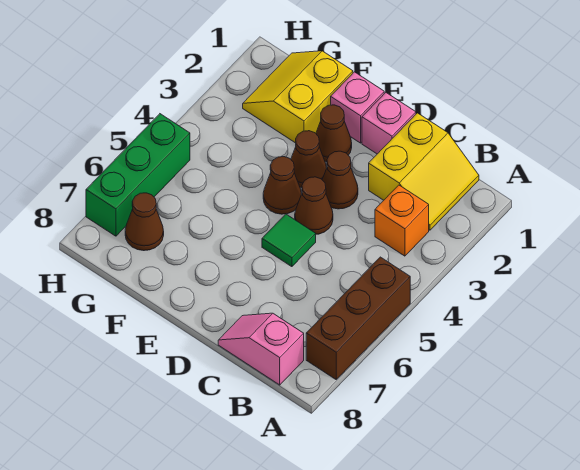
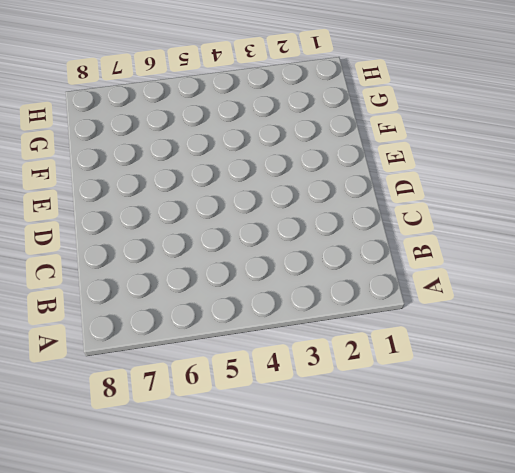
none -> brown brick A5:A7 level 1
none -> yellow slope B1:C2 level 1 top C
none -> orange brick B3 level 1

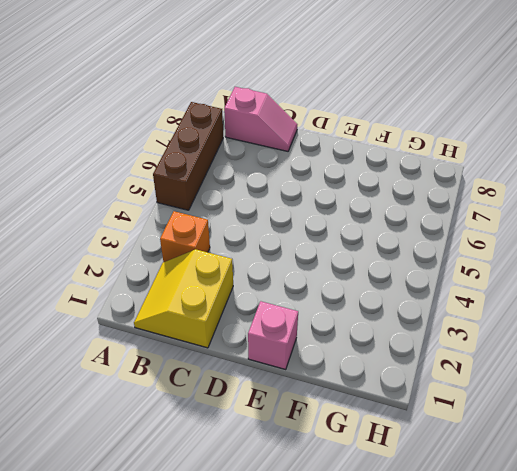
none -> pink brick D1 level 1
none -> brown cone D3 level 1
none -> brown cone D4 level 1

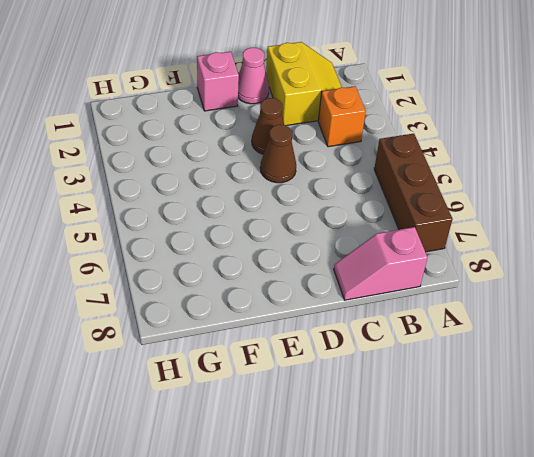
pink cone D1 level 1 -> pink brick D1 level 1
none -> green tile D5 level 1
none -> brown cone E2 level 1
none -> brown cone E3 level 1

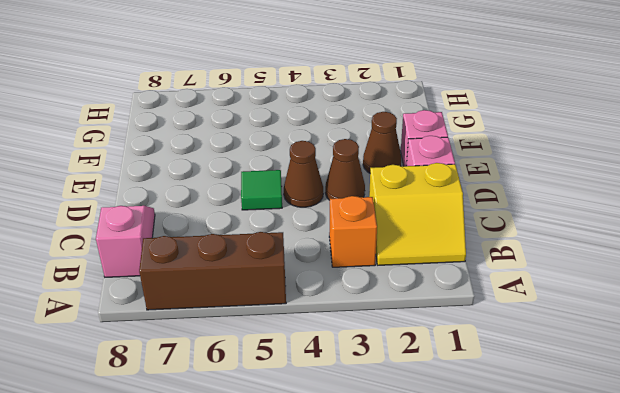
none -> brown cone E3 level 1
none -> brown cone E4 level 1
none -> yellow slope F1:G2 level 1 top F

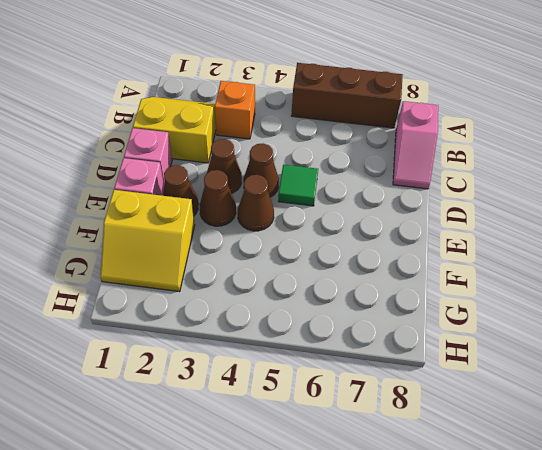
none -> brown cone G7 level 1
none -> green brick H5:H7 level 1

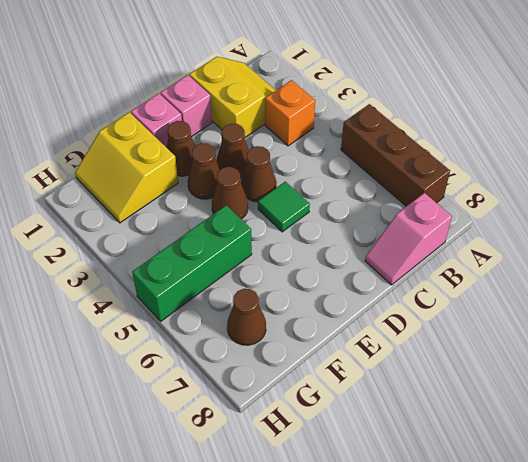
green brick F5:H5 level 1 -> green brick H5:H7 level 1

